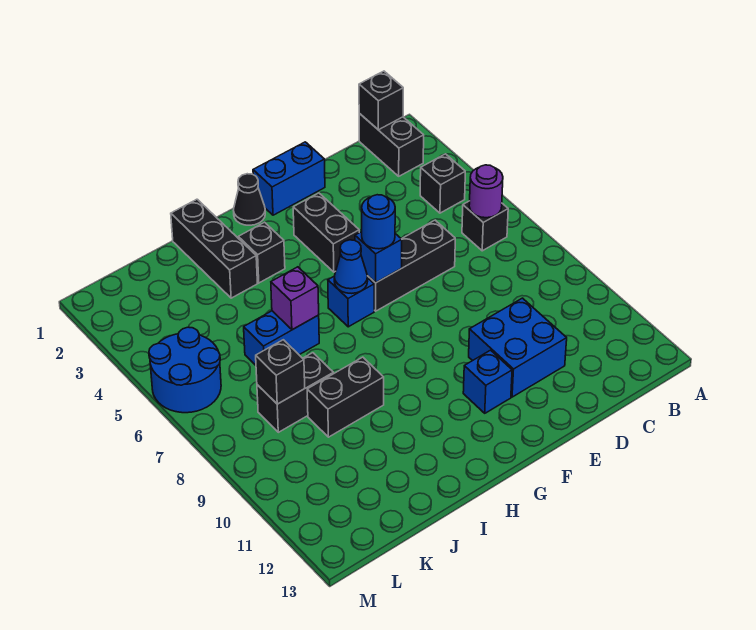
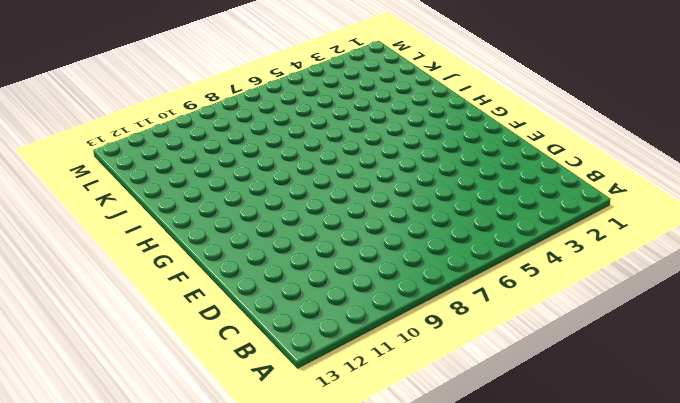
none -> black brick B1:B2 level 1
none -> black brick B4 level 1
none -> black brick B6 level 1

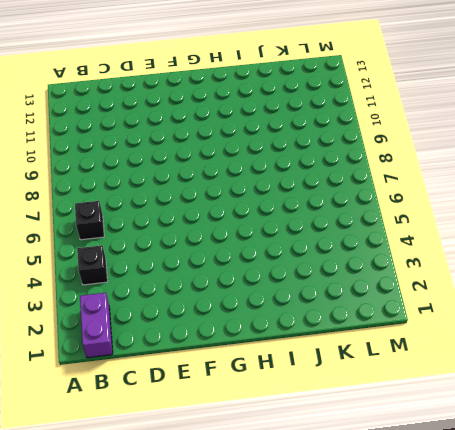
purple brick B1:B2 level 1 -> black brick B1:B2 level 1
none -> black brick D6:F6 level 1
none -> blue brick D10:E11 level 1
none -> blue brick E1:F1 level 1

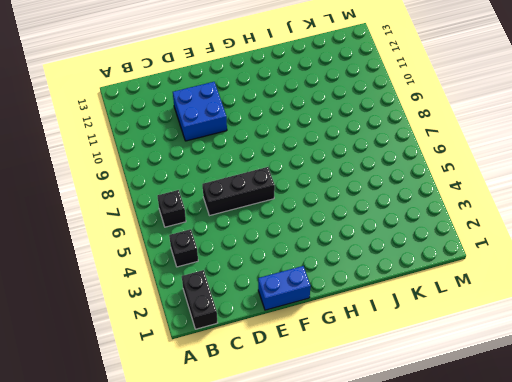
none -> black brick F3:F4 level 1
none -> blue brick F11 level 1
none -> black cone G1 level 1

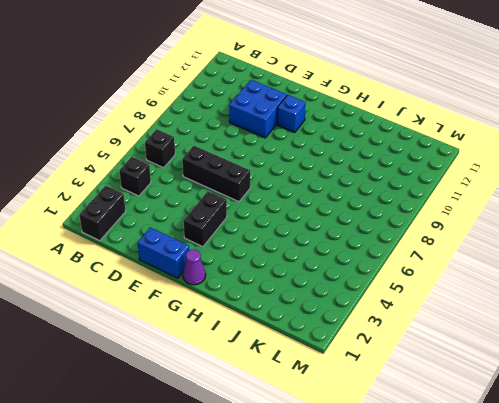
purple cone G1 level 1 -> black cone G1 level 1
none -> blue brick G6 level 1
none -> black brick H3 level 1
none -> black brick I1:I3 level 1

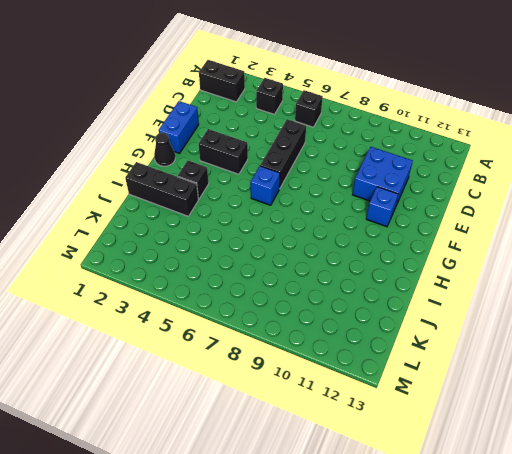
none -> blue brick I6:J6 level 1
none -> black brick I9:J9 level 1
none -> black brick J8:K8 level 1

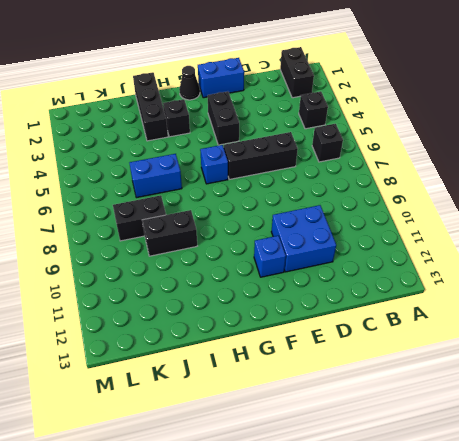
none -> blue round brick L5:M6 level 1
none -> black brick B1 level 2
none -> purple round brick B6 level 2

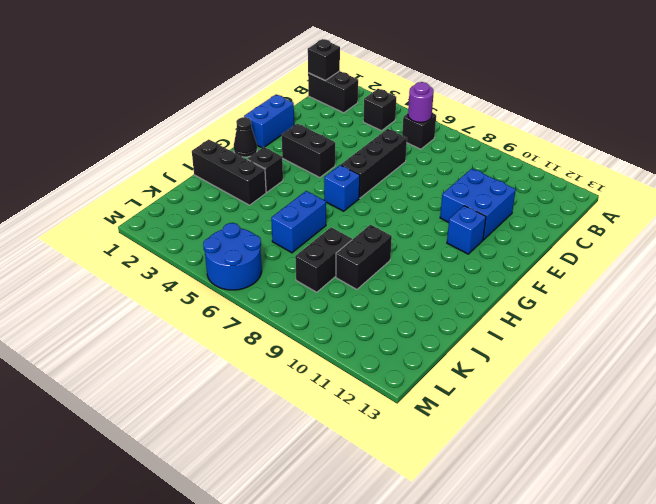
none -> blue brick F6 level 2
none -> blue cone G6 level 2
none -> purple brick I6 level 2

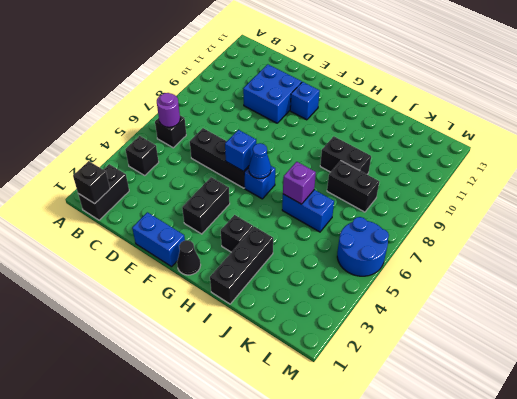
none -> black brick K8 level 2
none -> blue round brick F6 level 3

